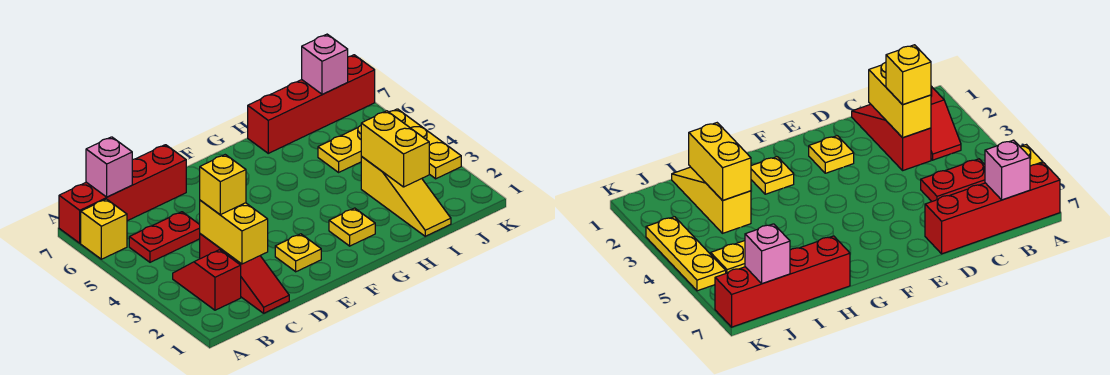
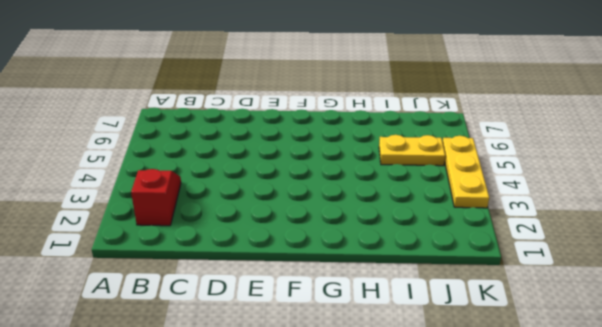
none -> yellow brick A6 level 1
none -> red brick A7:D7 level 1
none -> red plate B5:C5 level 1

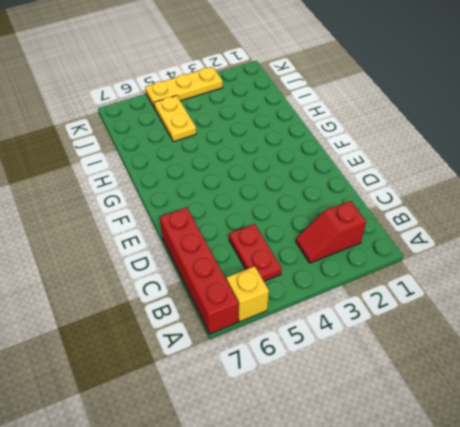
none -> red slope C1:C3 level 1 top 3
none -> yellow plate E2 level 1
none -> yellow plate G2 level 1

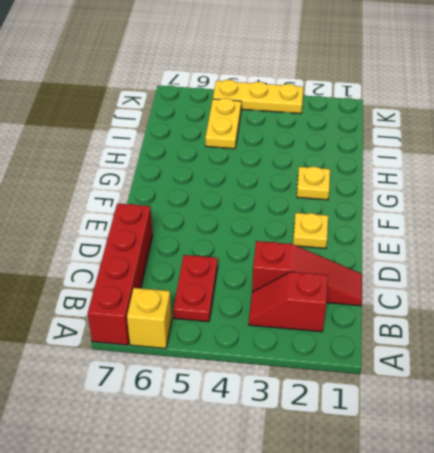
none -> red brick H7:K7 level 1
none -> yellow slope I1:I3 level 1 top 3
none -> pink brick B7 level 2

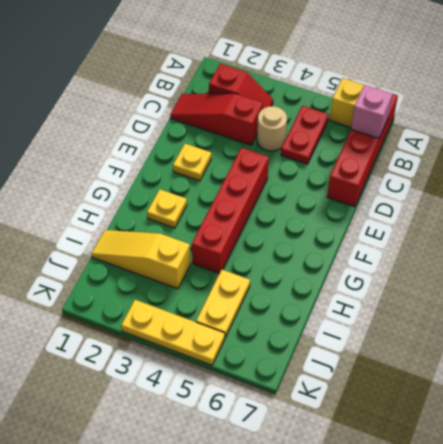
tan round brick C4 level 1 -> none
red brick E4:H4 level 1 -> red brick H7:K7 level 1
none -> yellow brick C2:C3 level 2
none -> yellow brick I2:I3 level 2
none -> pink brick J7 level 2

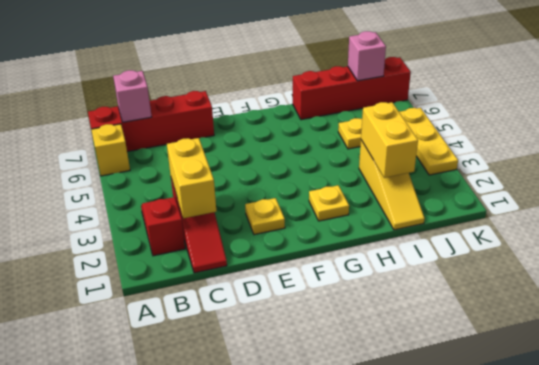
none -> red plate B5:C5 level 1
none -> yellow brick C3 level 3

